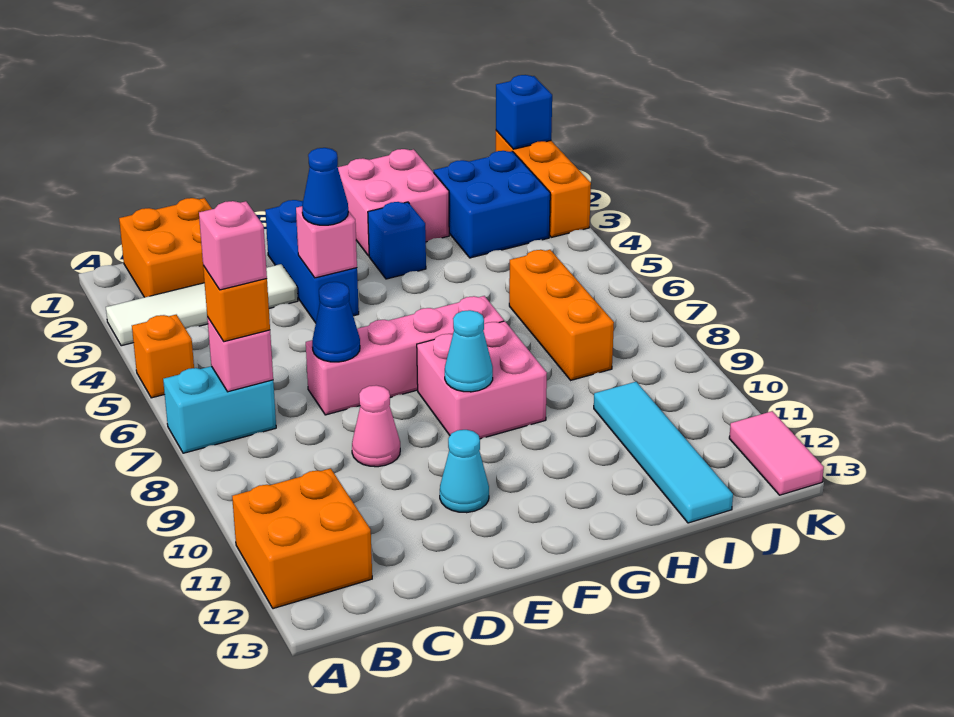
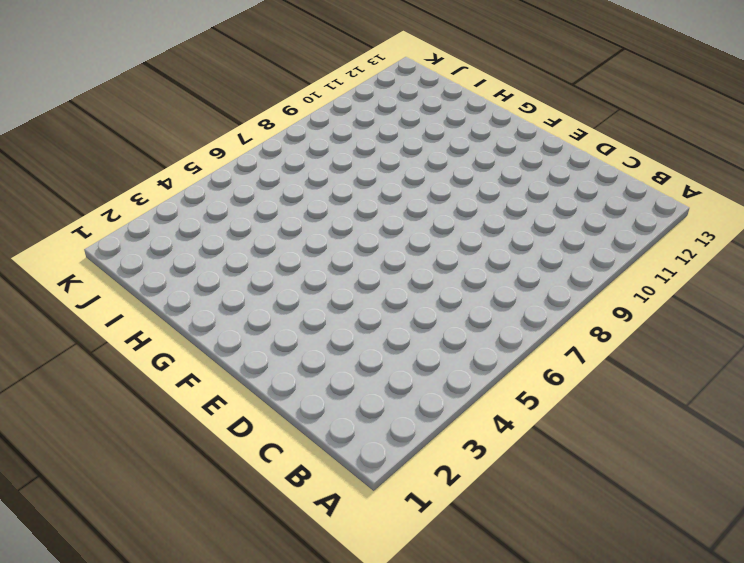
none -> white tile A3:D3 level 1
none -> orange brick A5 level 1
none -> cyan brick A7:B7 level 1

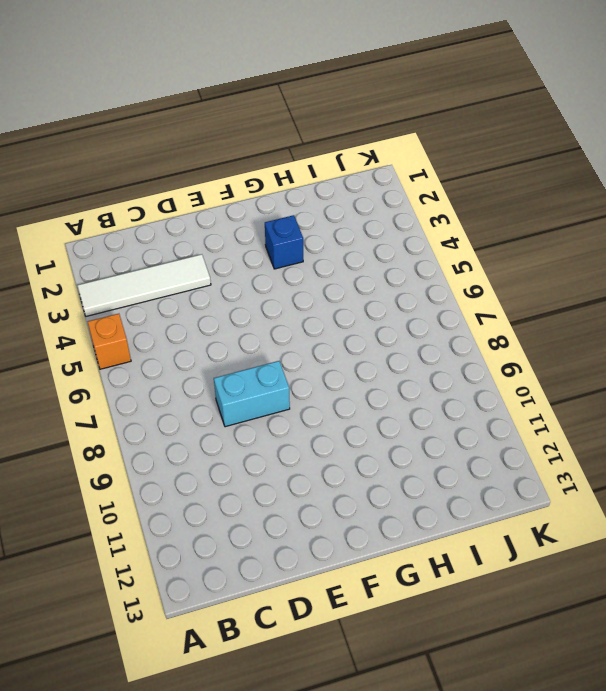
cyan brick D8:E8 level 1 -> cyan brick A7:B7 level 1
none -> orange brick A11:B12 level 1
none -> orange brick B1:C2 level 1
none -> pink brick D7:G7 level 1

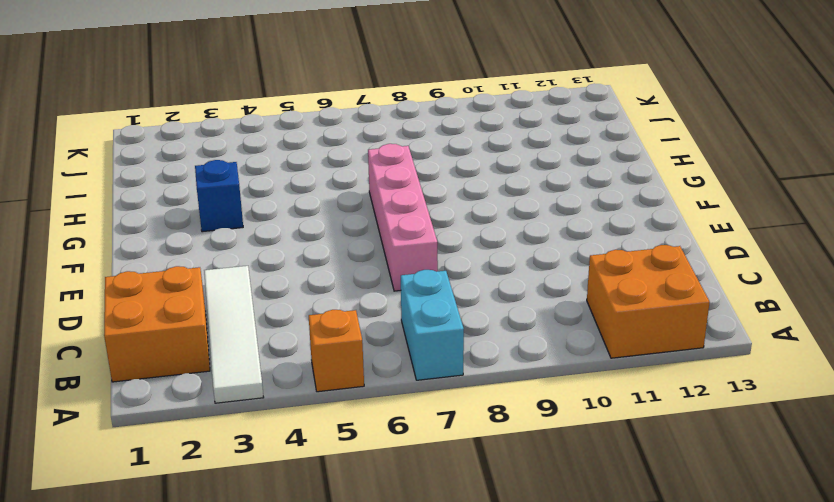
none -> pink cone D9 level 1
none -> blue brick E2:E4 level 1
none -> cyan cone E11 level 1

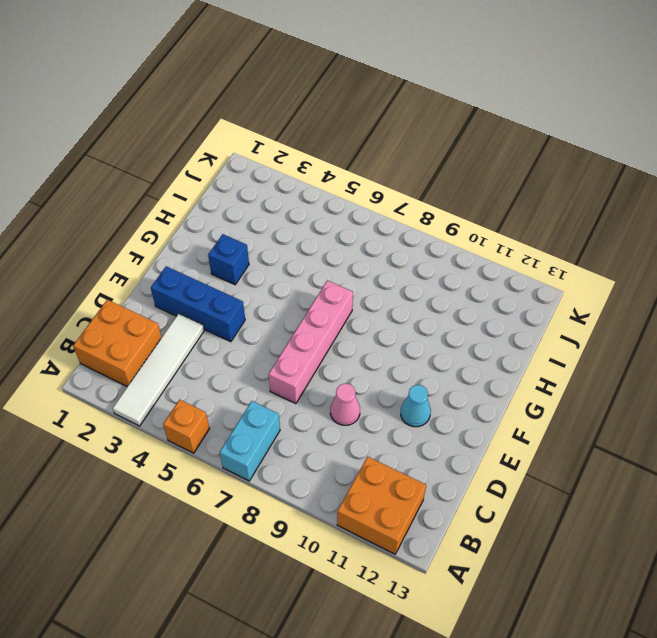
none -> pink brick F8:G9 level 1
none -> pink brick G1:H2 level 1
none -> blue brick I2:J3 level 1

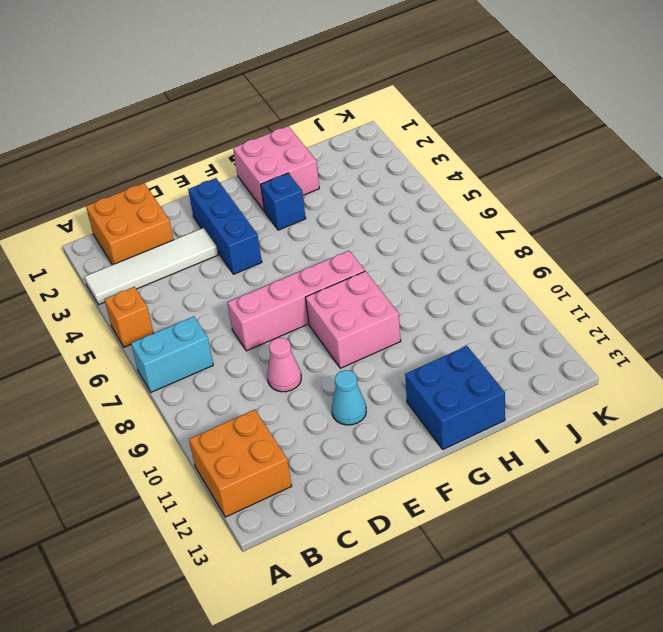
blue brick G12:H13 level 1 -> blue brick I2:J3 level 1
none -> orange brick I6:I8 level 1
none -> cyan tile I10:I13 level 1
none -> orange brick K1:K3 level 1

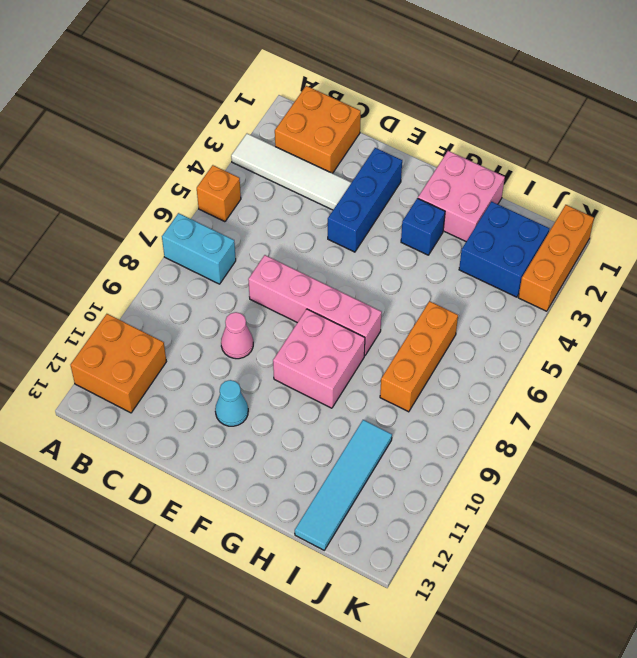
none -> pink tile K12:K13 level 1
none -> pink brick B7 level 2
none -> blue cone D7 level 2

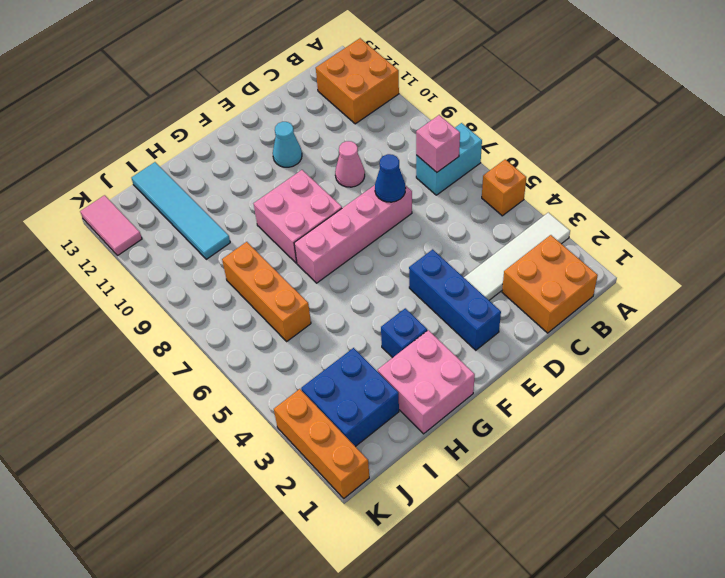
none -> pink brick E4 level 2
none -> cyan cone F9 level 2
none -> blue brick K1 level 2

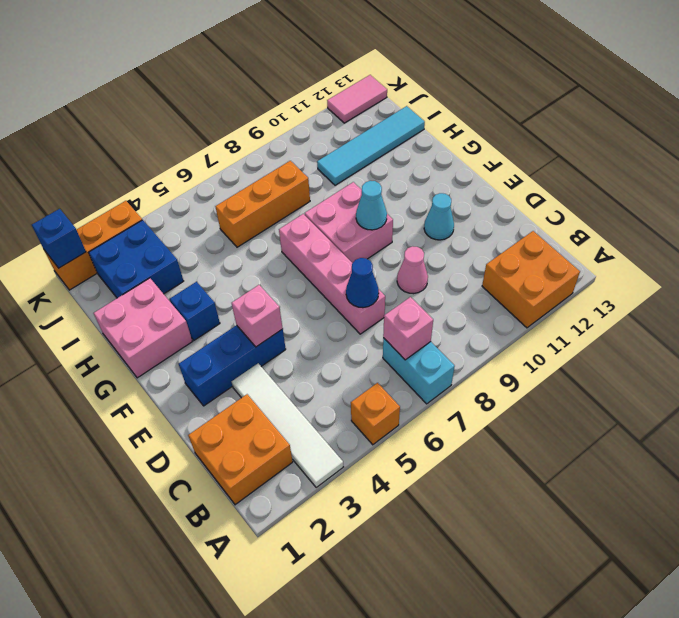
none -> orange brick B7 level 3
none -> blue cone E4 level 3
none -> pink brick B7 level 4

